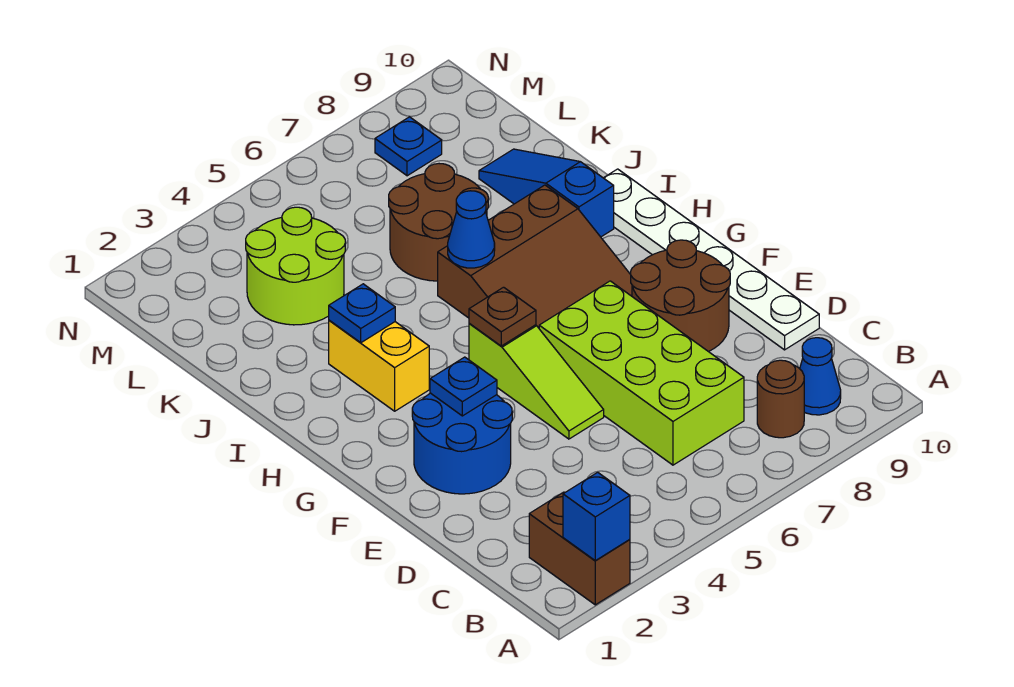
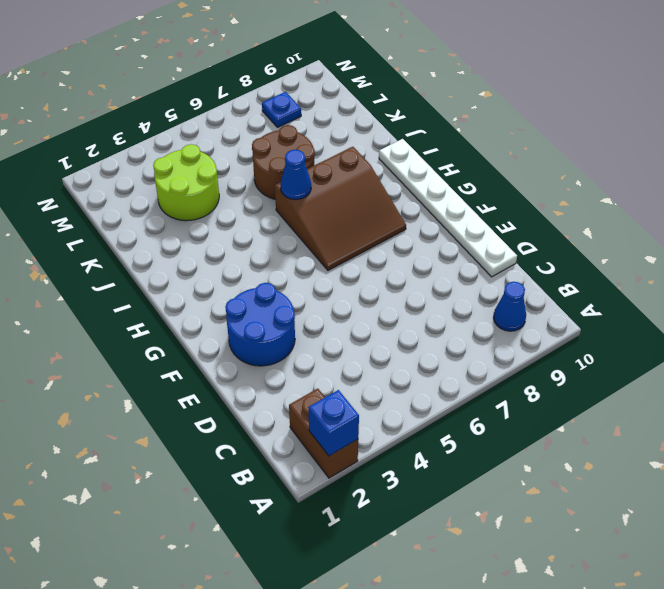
none -> brown round brick B8 level 1
none -> lime brick C6:F7 level 1
none -> lime slope E5:G5 level 1 top G

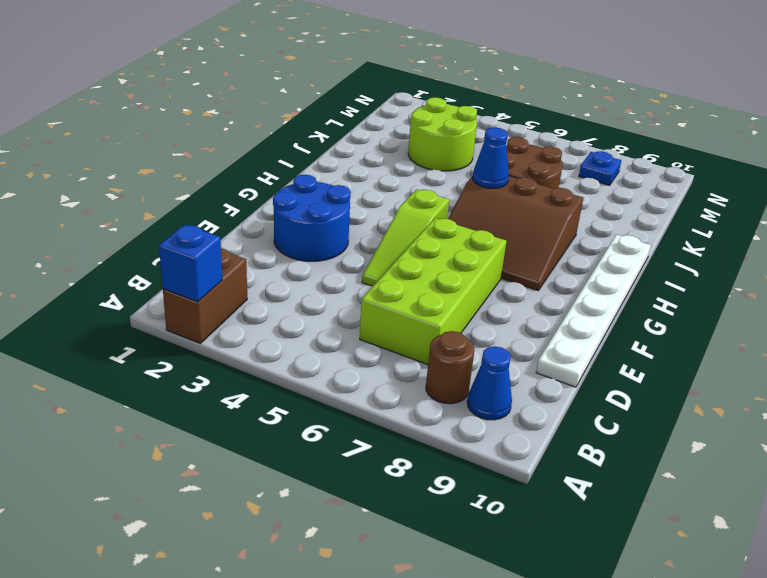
none -> brown round brick E8:F9 level 1
none -> yellow brick H3:I3 level 1
none -> blue slope I9:K9 level 1 top I

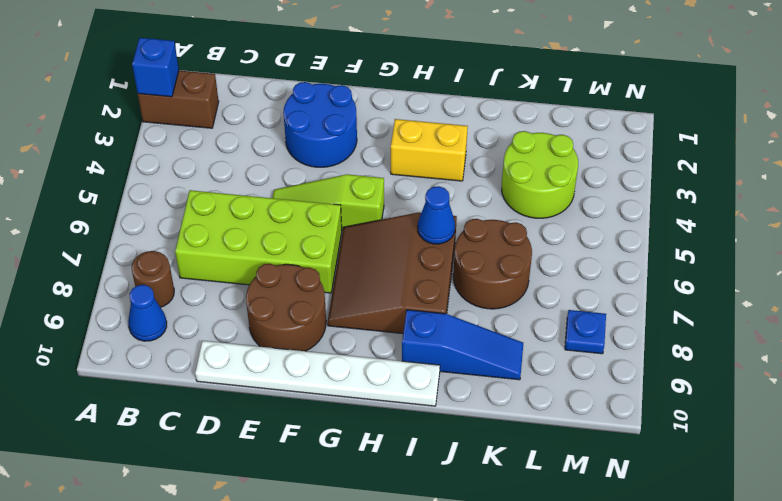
none -> blue plate F3 level 2
none -> brown plate G5 level 2
none -> blue plate I3 level 2

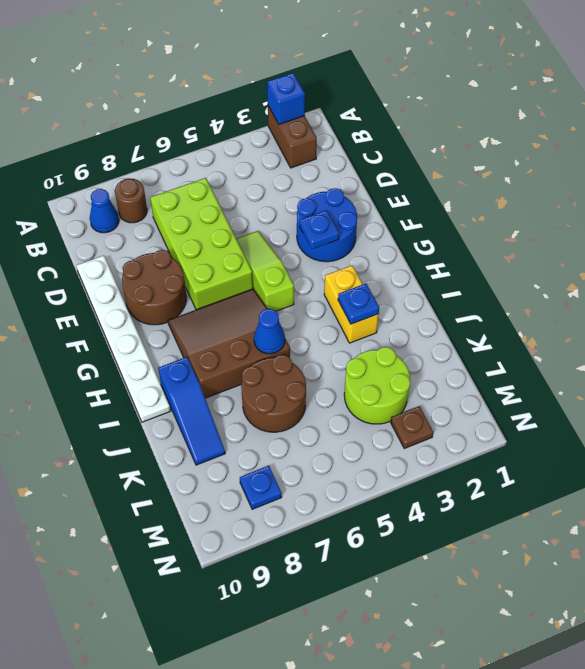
brown plate M3 level 1 -> brown plate G5 level 2

